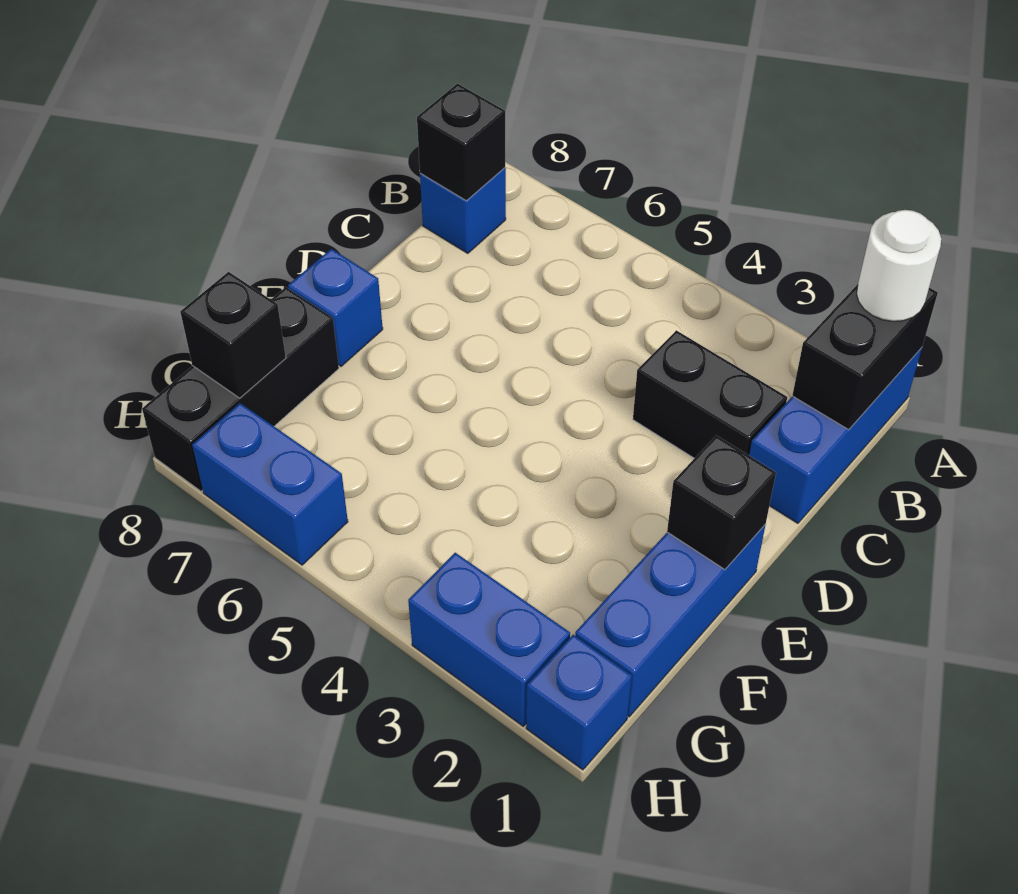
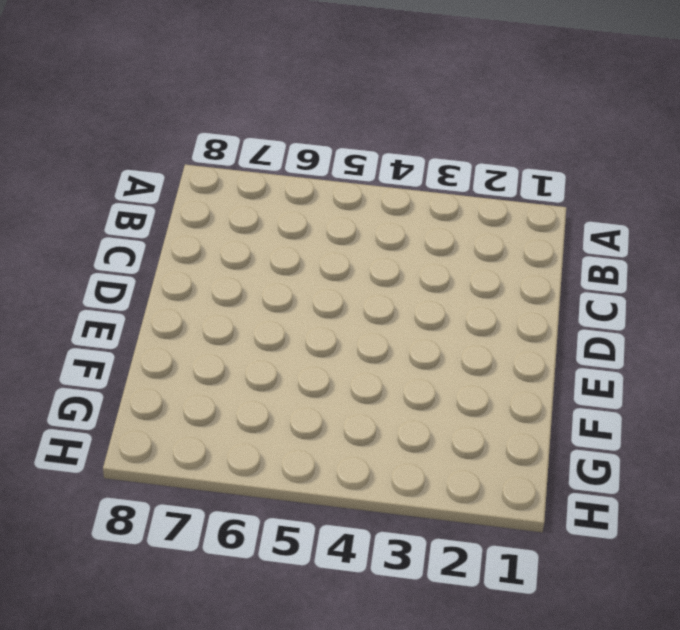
none -> blue brick A1:C1 level 1
none -> blue brick B8 level 1
none -> black brick C2:C3 level 1

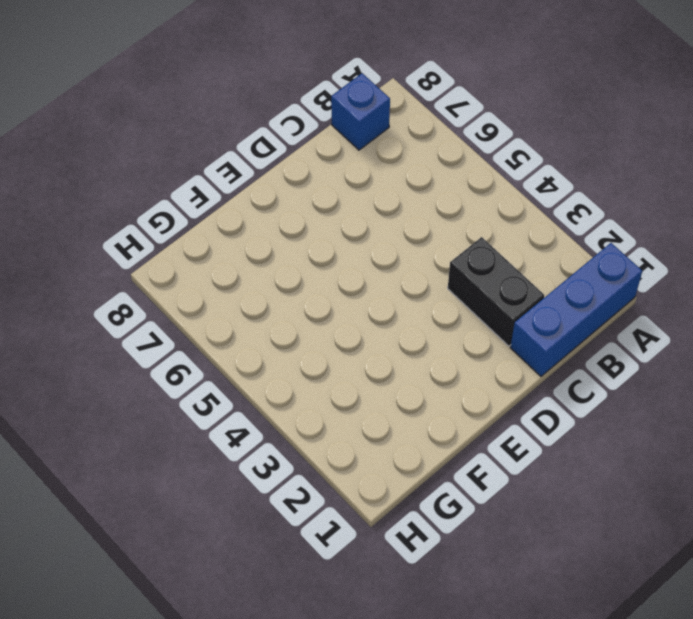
none -> blue brick E1:G1 level 1
none -> blue brick E8 level 1
none -> black brick F8:H8 level 1

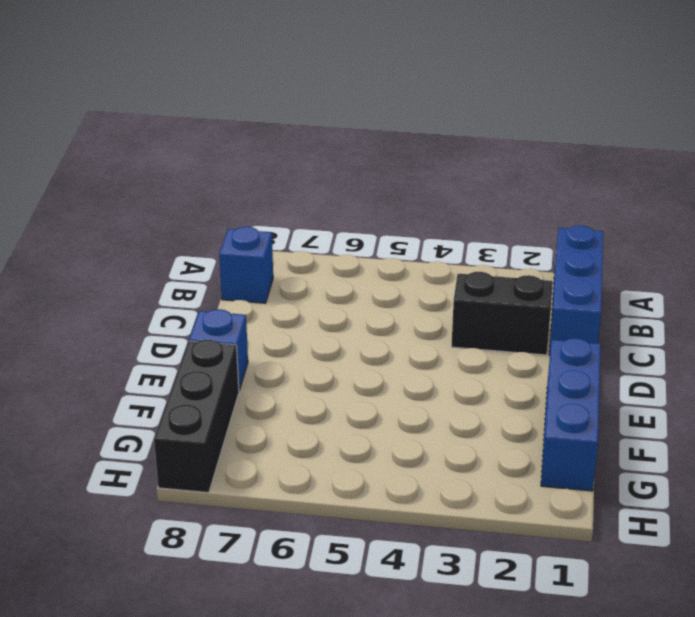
none -> blue brick H1 level 1
none -> blue brick H2:H3 level 1
none -> blue brick H6:H7 level 1

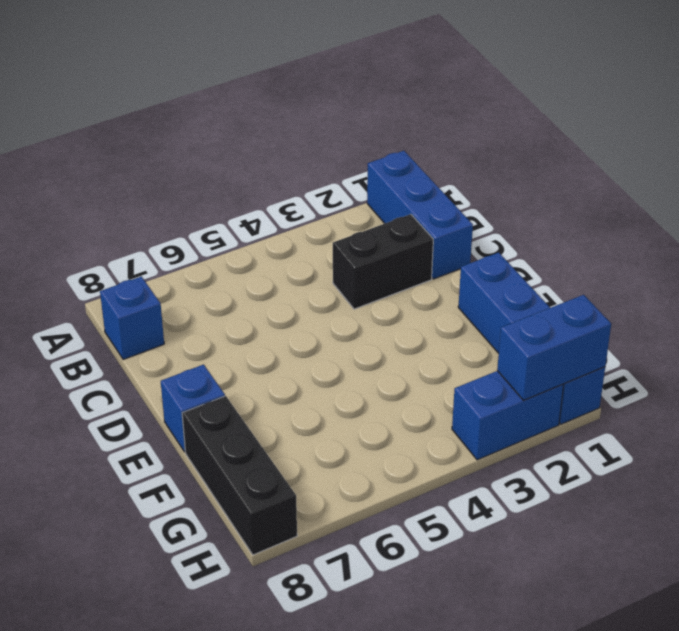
blue brick H1:H2 level 2 -> blue brick H6:H7 level 1
none -> black brick A1:B1 level 2
none -> black brick B8 level 2
none -> black brick E1 level 2

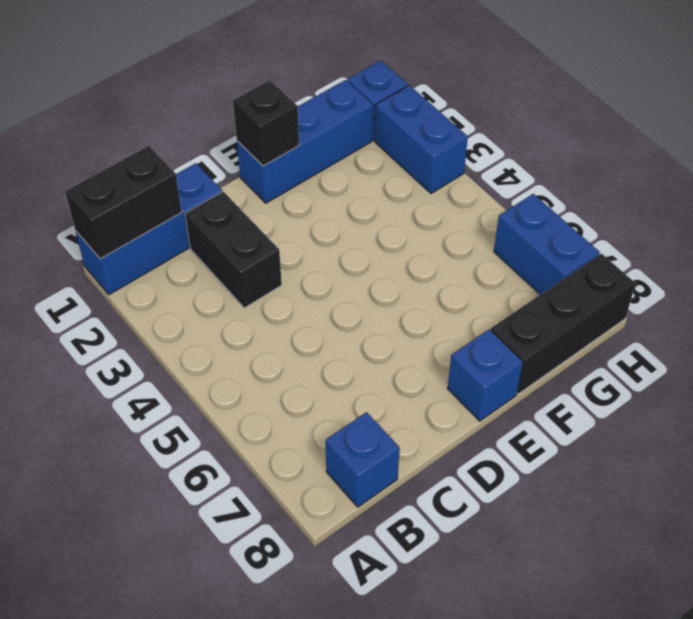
none -> black brick B8 level 2
none -> black brick G8 level 2
none -> white round brick A1 level 3

